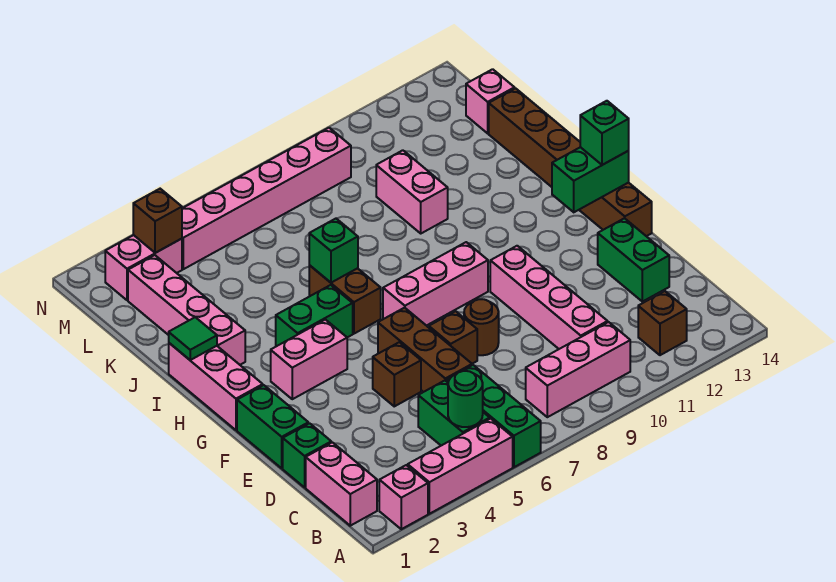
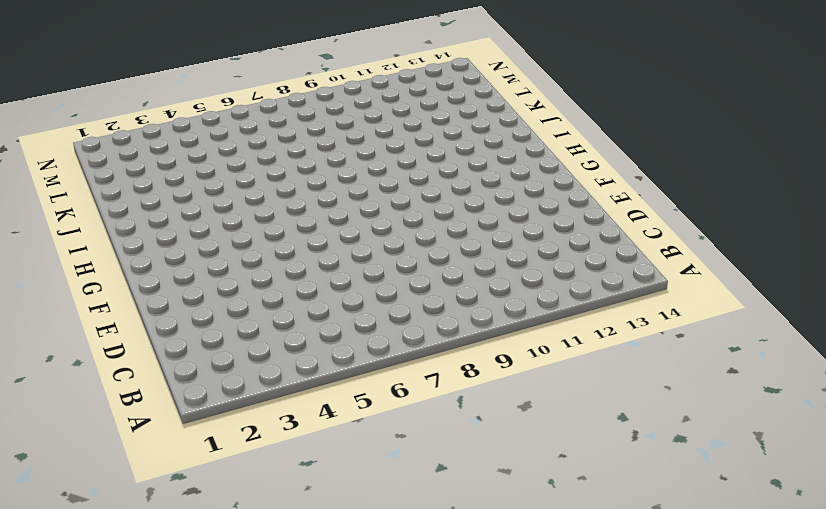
none -> pink brick A2 level 1
none -> pink brick A3:A5 level 1
none -> green brick A6:C6 level 1
none -> pink brick B1:C1 level 1

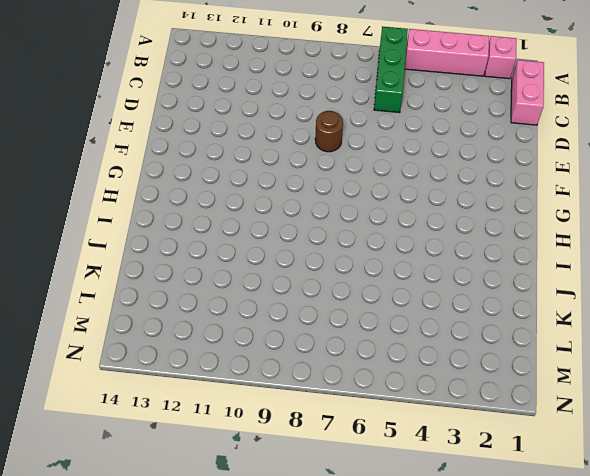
none -> green brick B5:C5 level 1
none -> pink brick B8:B10 level 1
none -> brown brick B12 level 1
none -> pink brick C10:F10 level 1

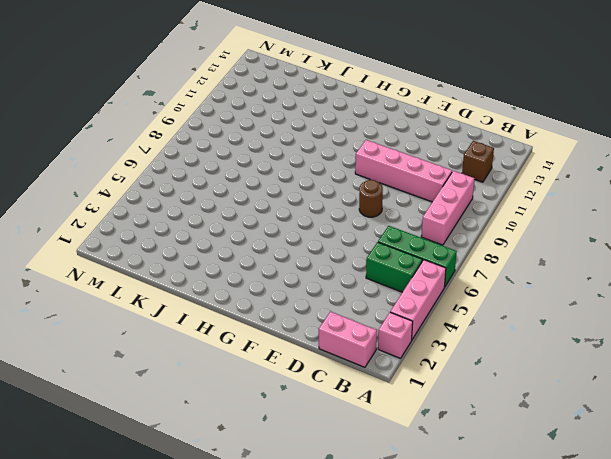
none -> green brick D1 level 1
none -> brown brick D6:F6 level 1
none -> green brick D13:E13 level 1
none -> green brick E1:F1 level 1

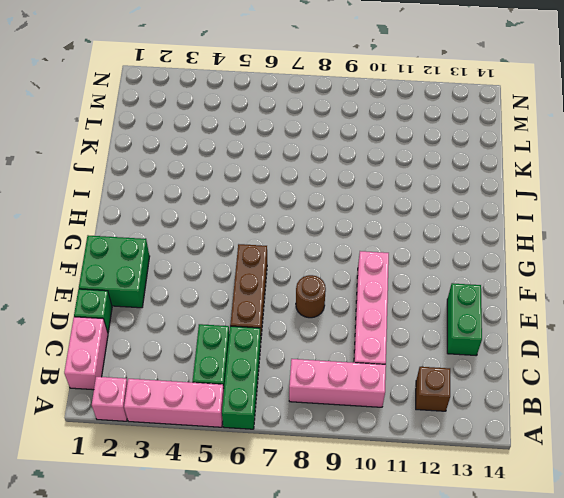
green brick E1:F2 level 1 -> green brick E1:F1 level 1
none -> brown brick E5 level 1
none -> brown brick E7 level 1
none -> brown brick F14:K14 level 1
none -> pink brick G1:I1 level 1

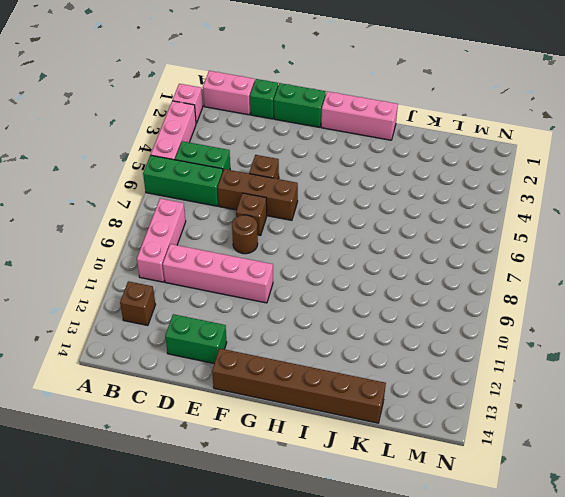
none -> pink brick G3:G4 level 1
none -> pink brick G7:G9 level 1
none -> green brick H4:H5 level 1
none -> brown brick H6:I6 level 1

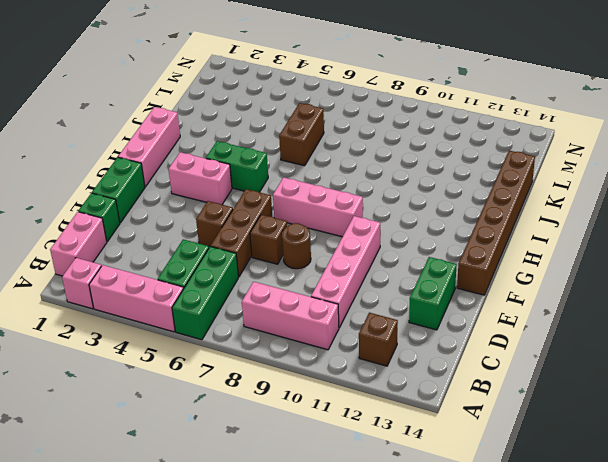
brown brick J6:K6 level 1 -> brown brick H6:I6 level 1
none -> pink brick I2:L2 level 1
none -> pink brick J10:K10 level 1
none -> pink brick L14 level 1
none -> pink brick M2:M3 level 1

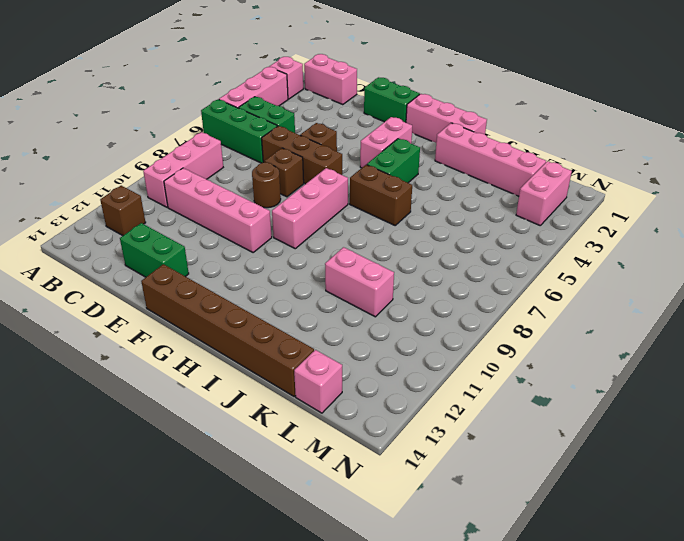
none -> green brick D1 level 1
none -> pink brick M4:M9 level 1
none -> green round brick B5 level 2
none -> green brick G13:G14 level 2

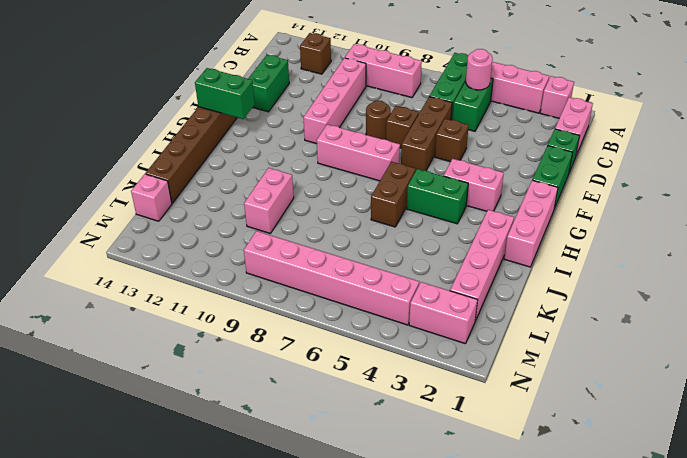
pink round brick B5 level 2 -> green round brick B5 level 2
none -> green tile I1 level 2
none -> green brick I6 level 2
none -> brown brick M3 level 2
none -> green brick G14 level 3

